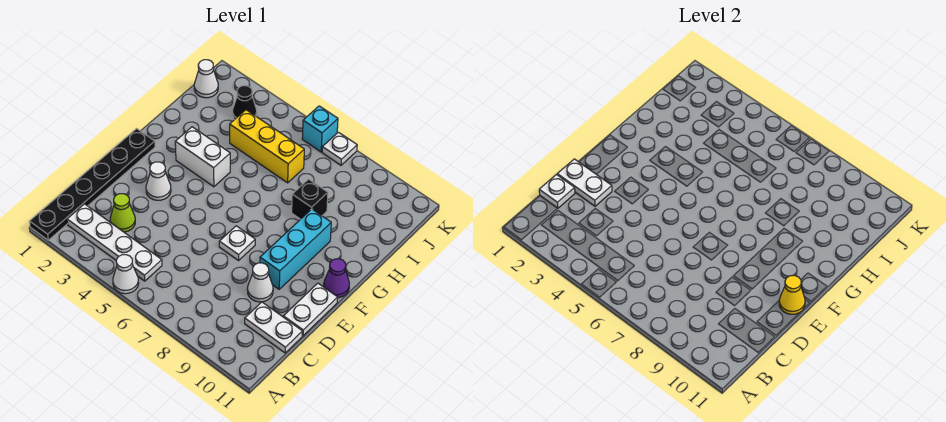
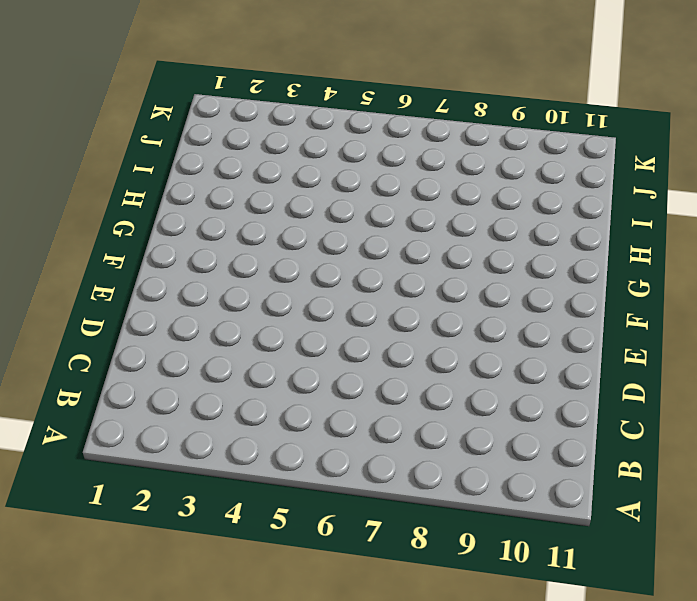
none -> black plate A1:F1 level 1
none -> white cone A5 level 1
none -> white plate B2:B5 level 1

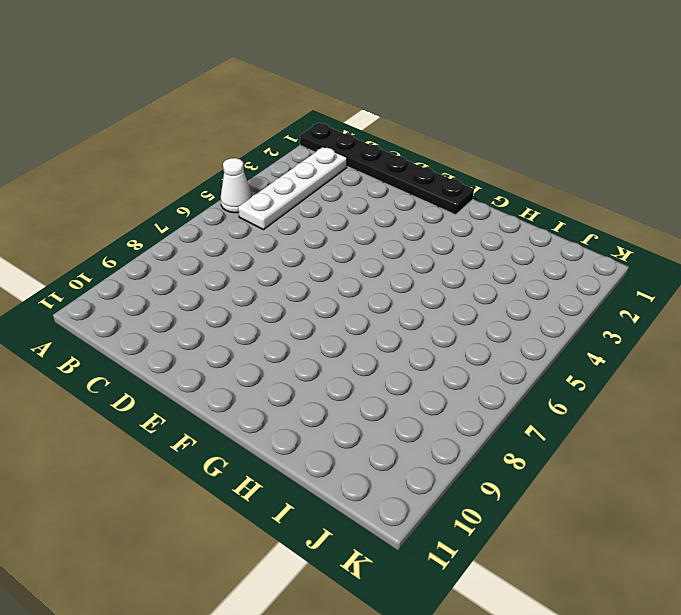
none -> lime cone C3 level 1
none -> white plate C10:C11 level 1
none -> white cone D9 level 1

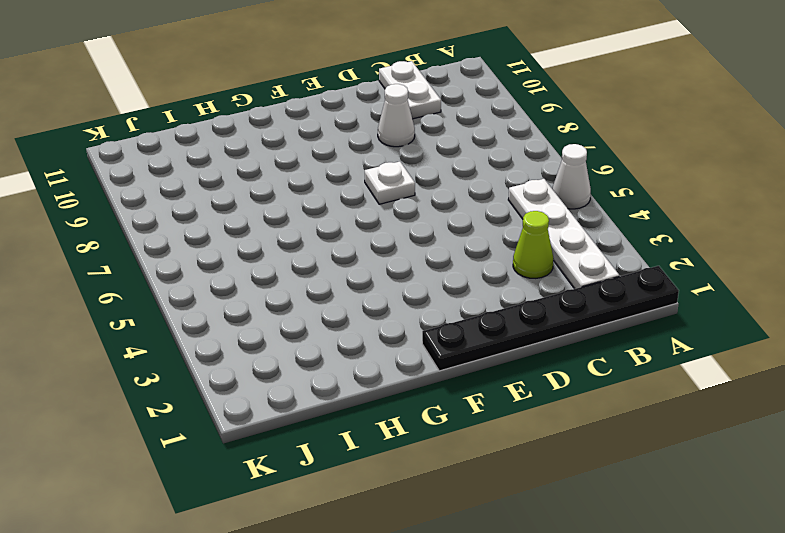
none -> white plate D11:E11 level 1
none -> white cone E3 level 1
none -> cyan brick E9:G9 level 1

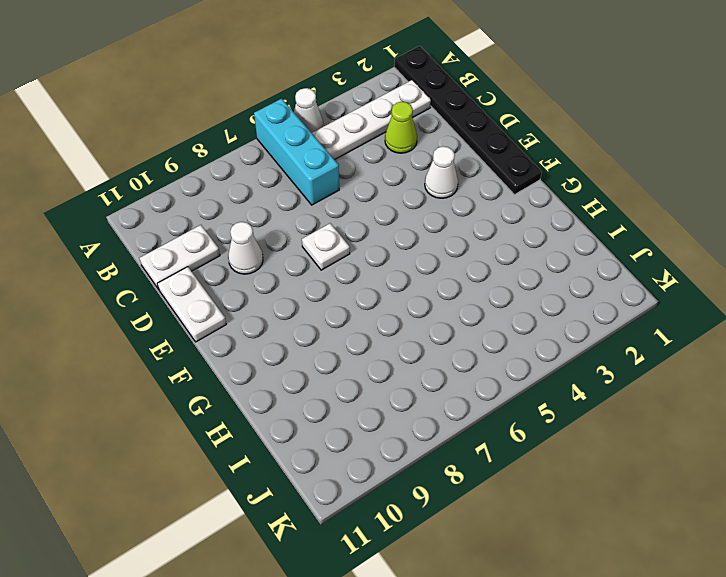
cyan brick A6:C6 level 1 -> cyan brick E9:G9 level 1
none -> purple cone F11 level 1
none -> white brick G3:G4 level 1
none -> black brick H8 level 1

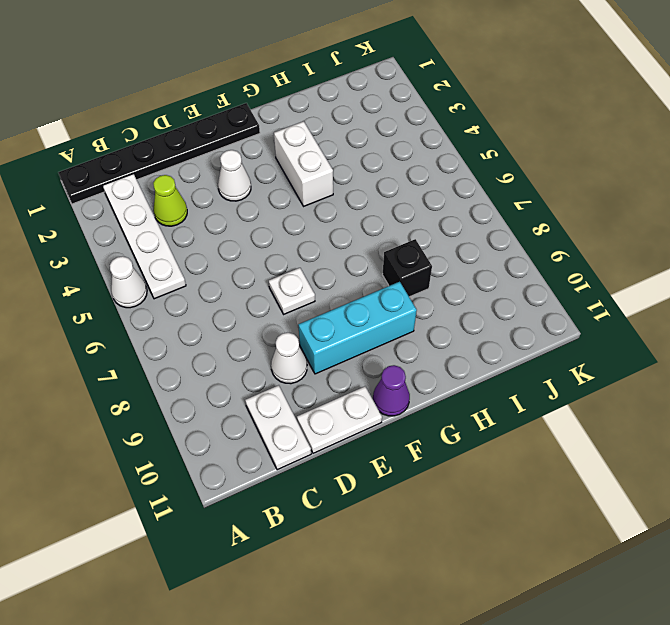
none -> yellow brick I4:I6 level 1
none -> white cone J1 level 1
none -> black cone J3 level 1

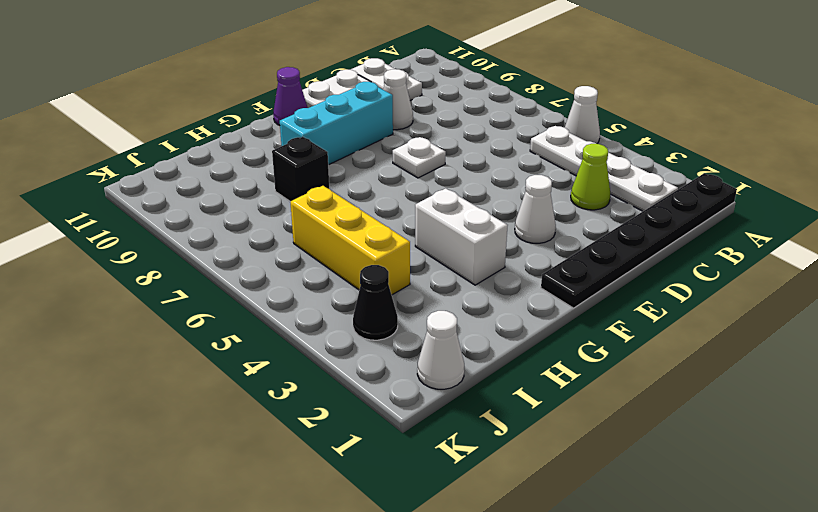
none -> cyan brick K6 level 1
none -> white plate K7 level 1
none -> white plate C1 level 2

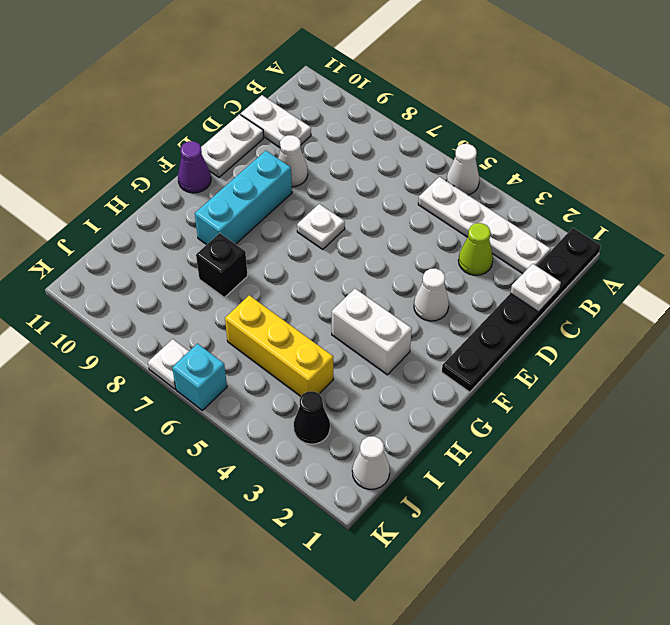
none -> white plate D1:D2 level 2
none -> yellow cone E11 level 2

